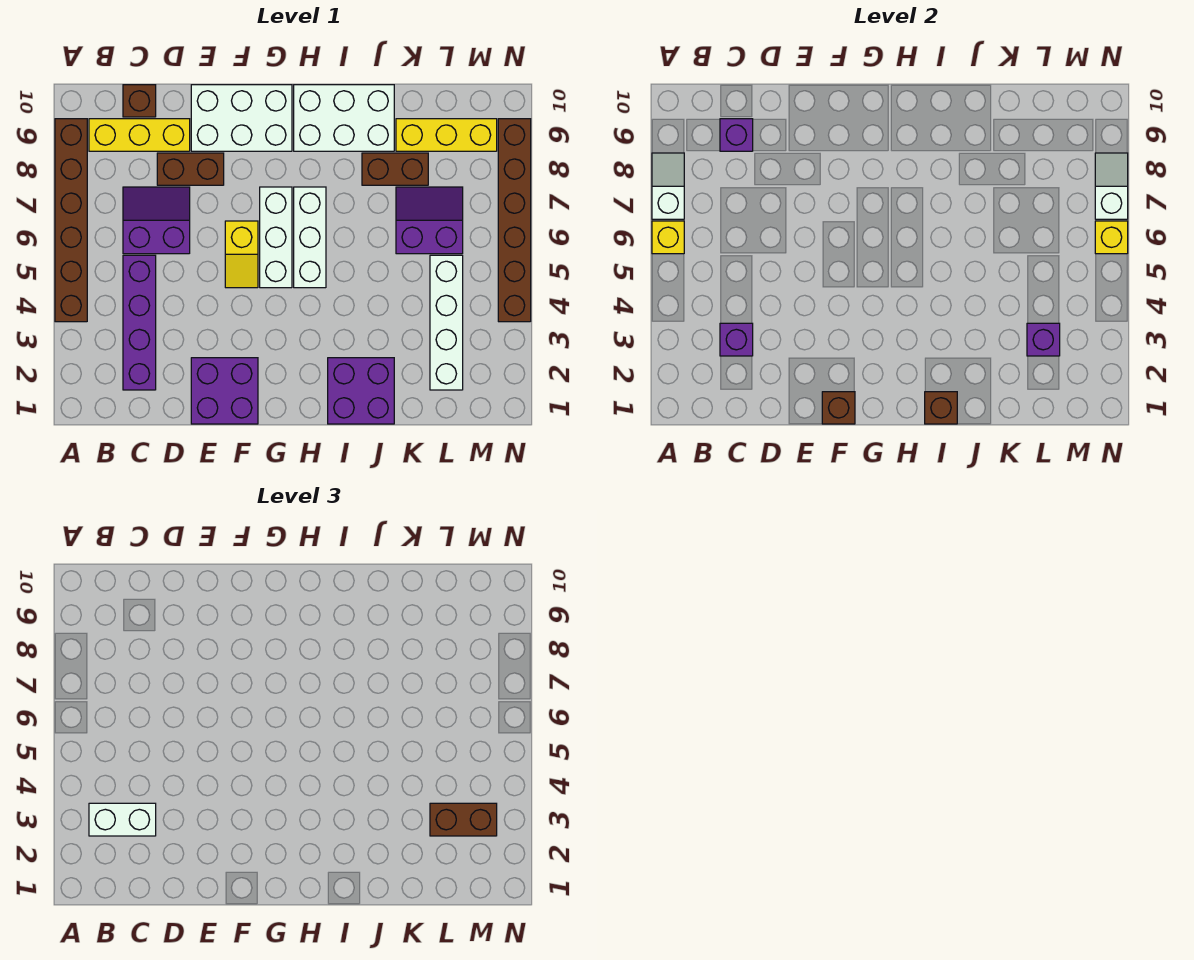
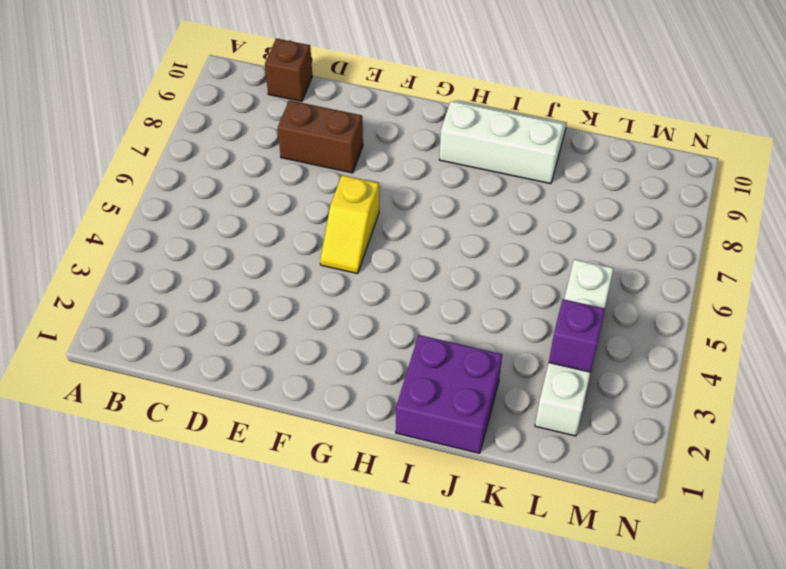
white slope H9:J10 level 1 top 9 -> white brick H9:J10 level 1
none -> brown brick A4:A9 level 1
none -> yellow brick B9:D9 level 1
none -> purple brick C2:C5 level 1

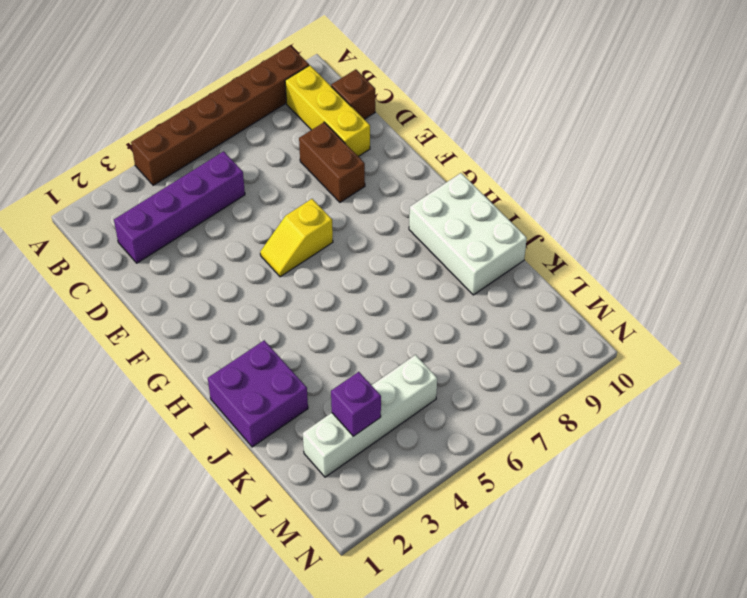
none -> purple slope C6:D7 level 1 top 6
none -> purple brick E1:F2 level 1
none -> white brick E9:G10 level 1

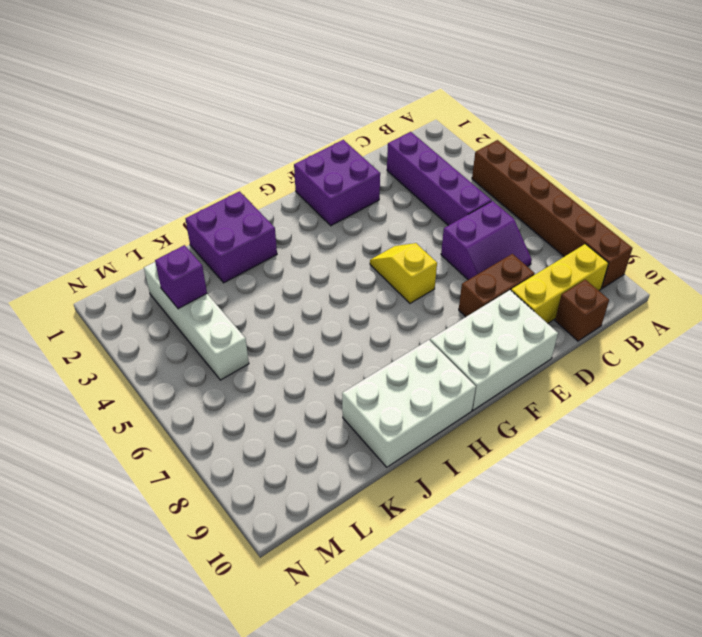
none -> white brick G5:G7 level 1
none -> white brick H5:H7 level 1
none -> brown brick J8:K8 level 1

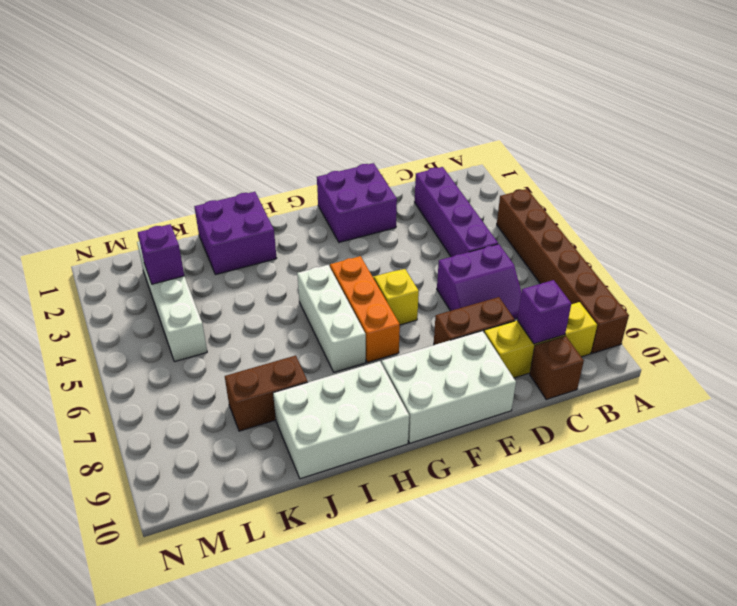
orange brick G5:G7 level 1 -> white brick G5:G7 level 1
none -> purple slope K6:L7 level 1 top 6
none -> yellow brick K9:M9 level 1
none -> brown brick N4:N9 level 1

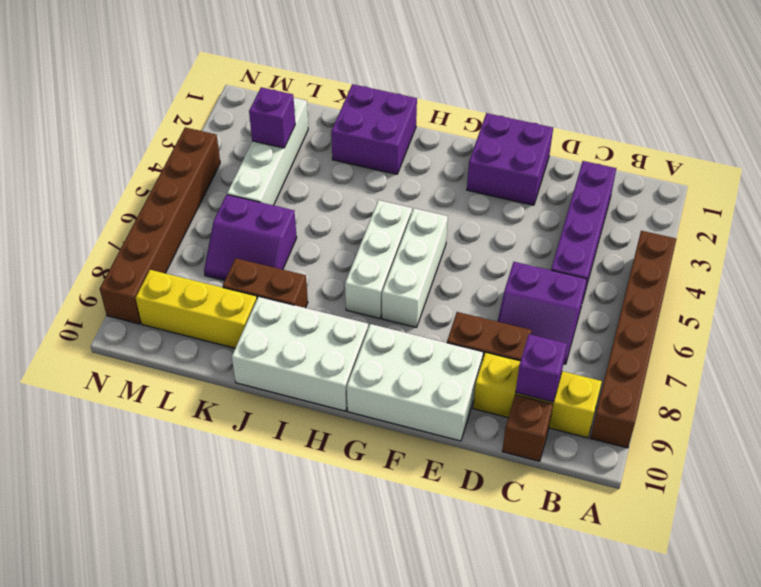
none -> yellow slope F5:F6 level 1 top 6
none -> yellow brick A6 level 2
none -> white slope A7:A8 level 2 top 7

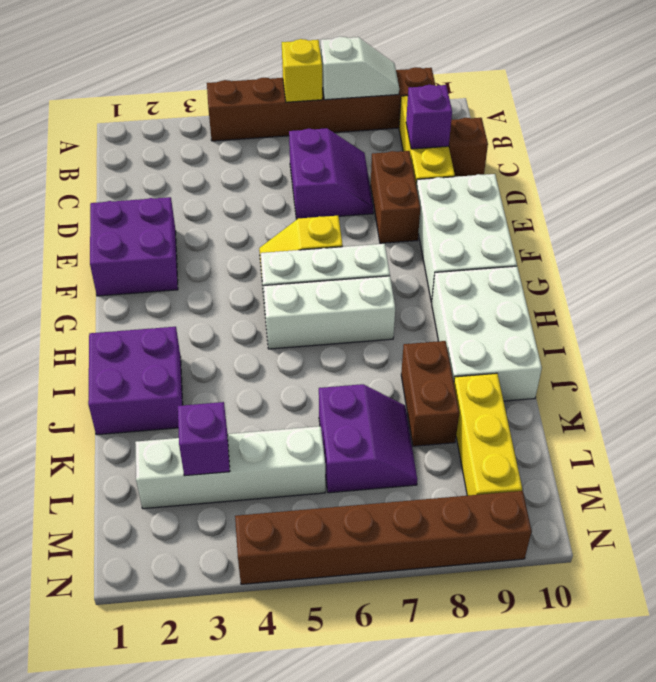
none -> purple brick C2:C5 level 1
none -> purple brick C3 level 2
none -> brown brick F1 level 2

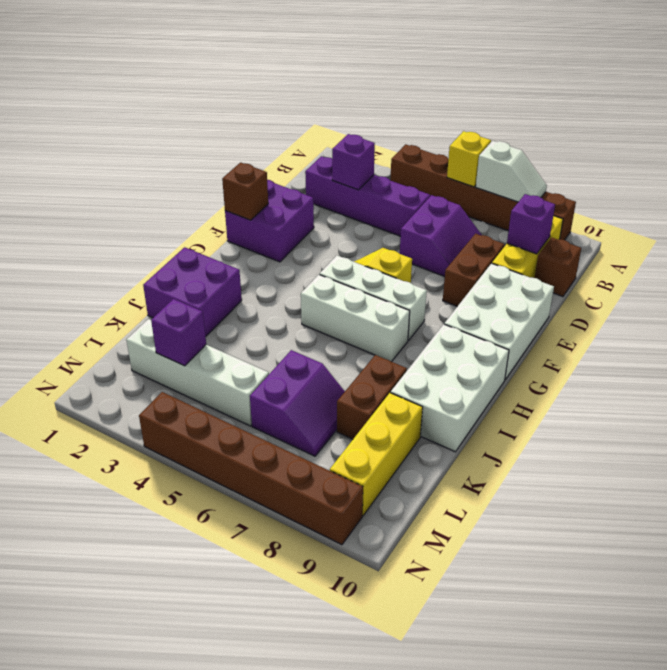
none -> brown brick I1 level 2
none -> yellow brick N6 level 2
none -> white slope N7:N8 level 2 top 7

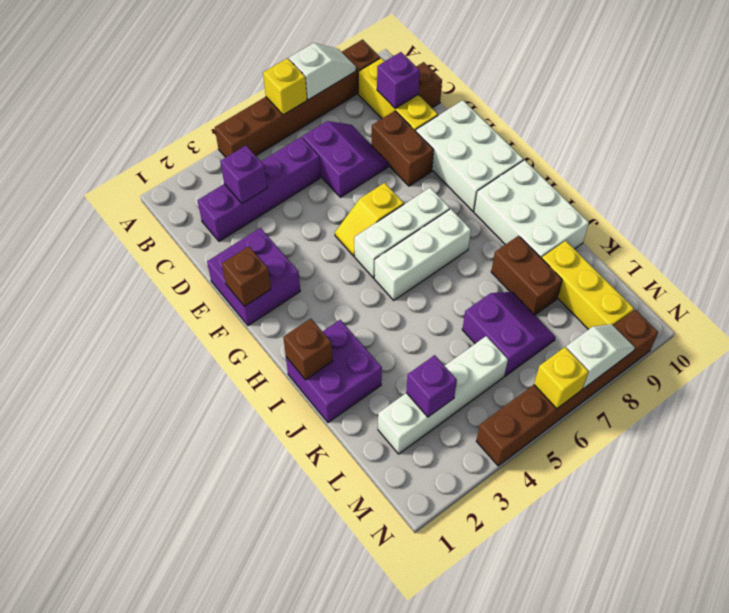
none -> white brick B3:C3 level 3
none -> brown brick L3:M3 level 3

